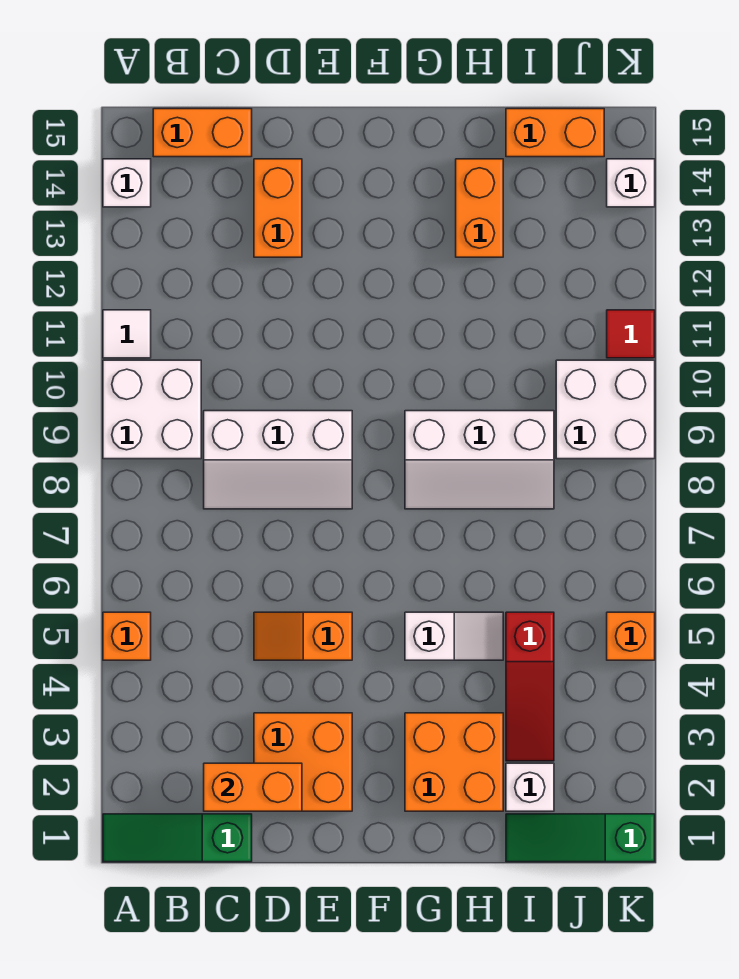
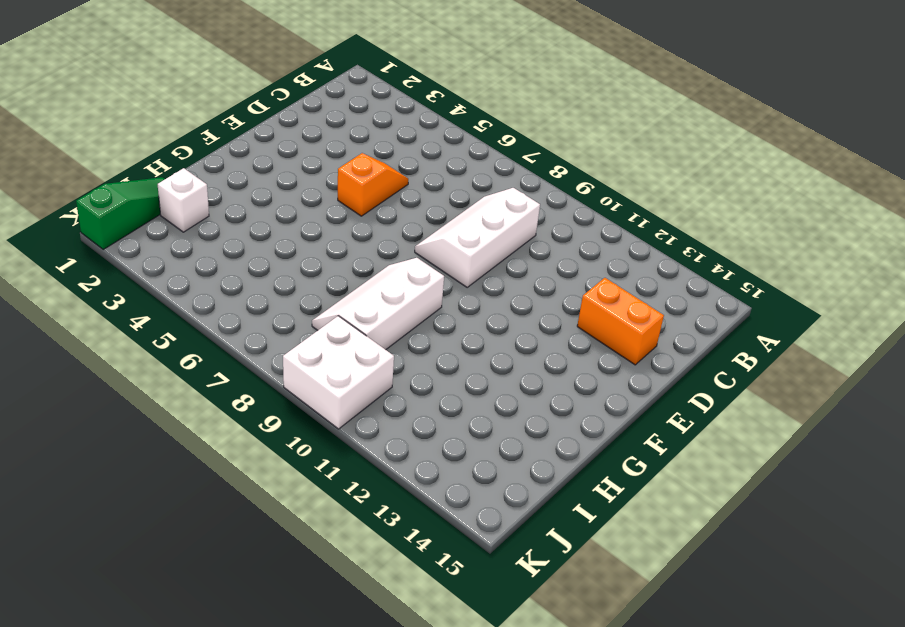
none -> green slope A1:C1 level 1 top C
none -> orange brick A5 level 1
none -> white brick A9:B10 level 1

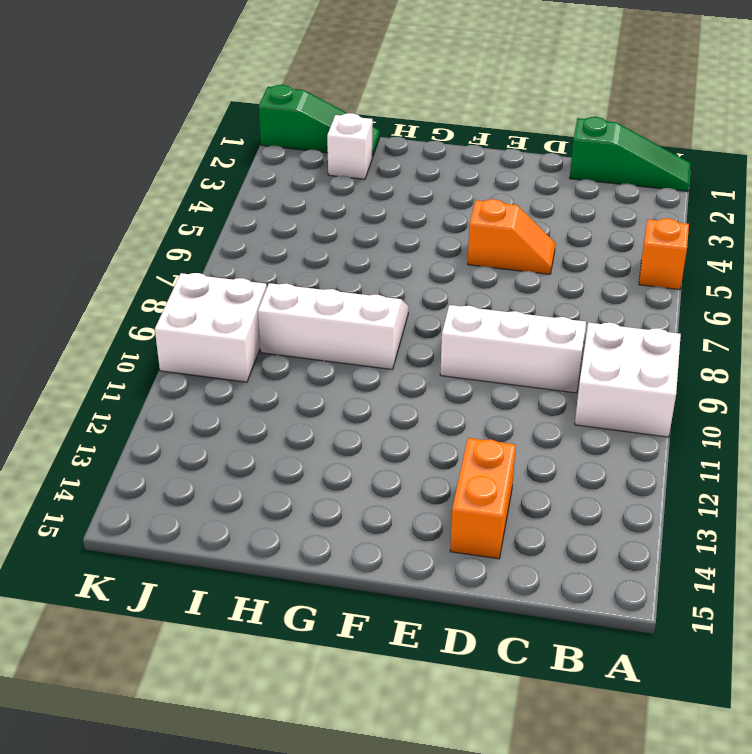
none -> white tile A11 level 1
none -> white brick A14 level 1
none -> orange brick B15:C15 level 1

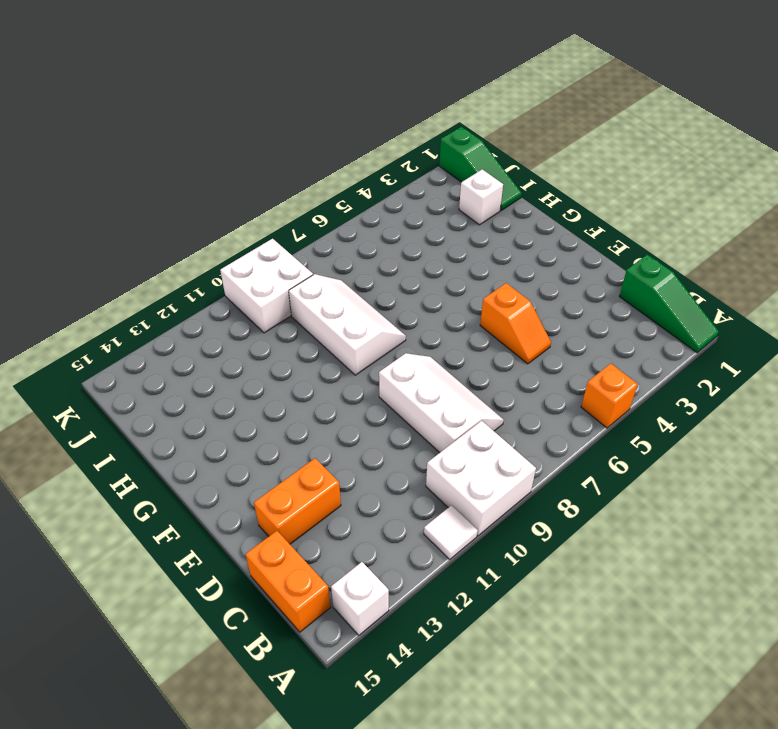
none -> orange brick D2:E3 level 1
none -> orange brick G2:H3 level 1
none -> white slope G5:H5 level 1 top G

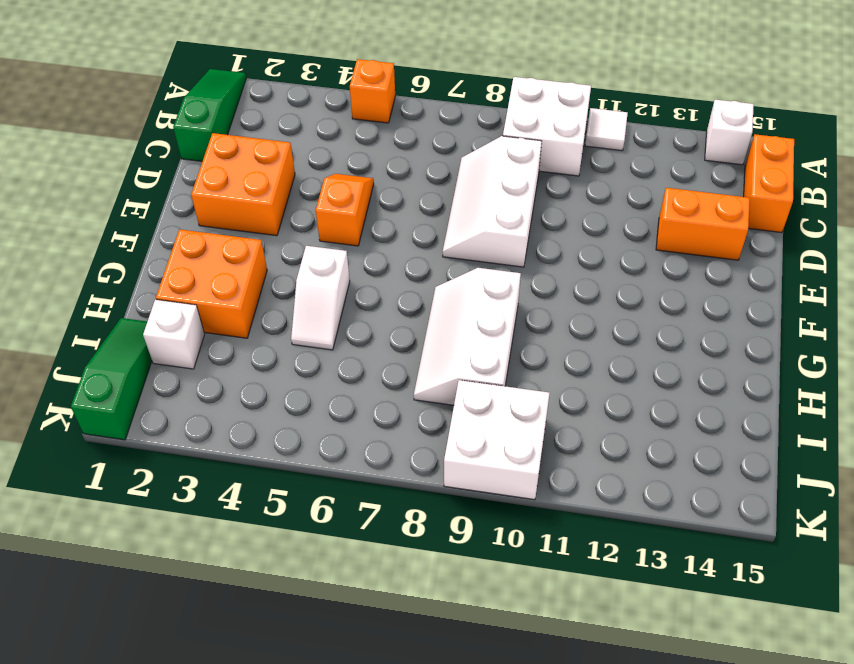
none -> orange brick H13:H14 level 1
none -> red slope I3:I5 level 1 top 5
none -> orange brick I15:J15 level 1

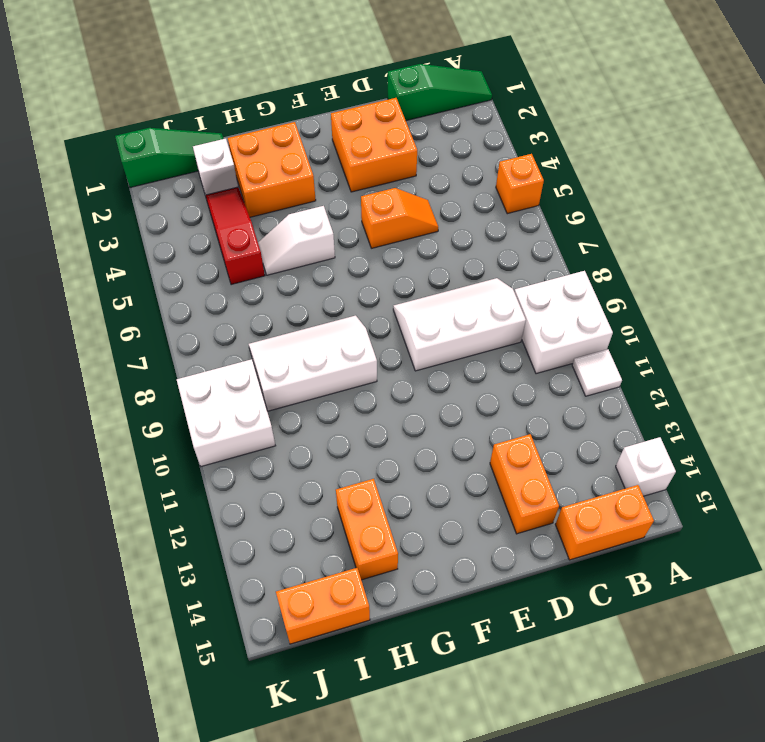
none -> orange brick K5 level 1
none -> red tile K11 level 1
none -> white brick K14 level 1

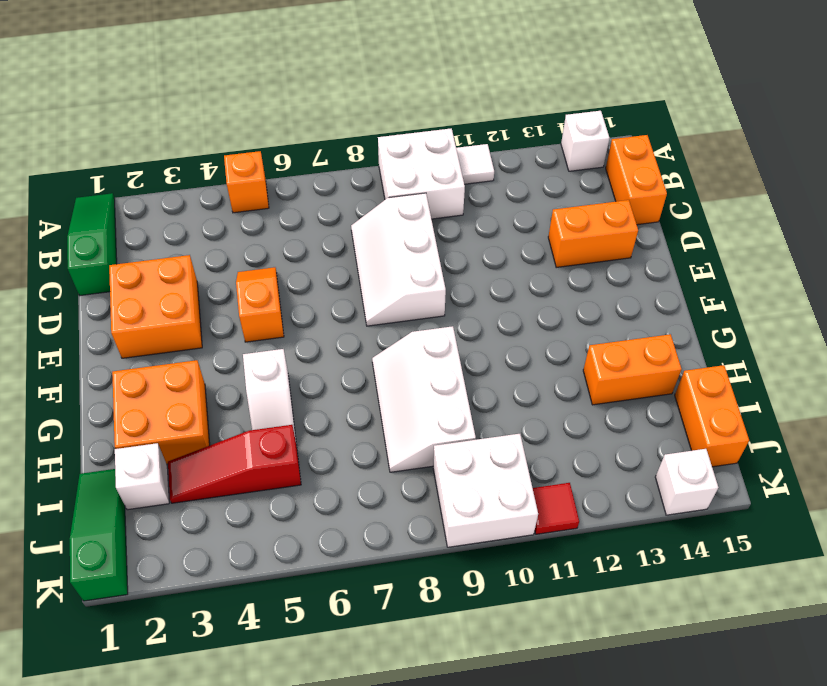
none -> orange brick K5 level 1
none -> orange brick C2:D2 level 2

